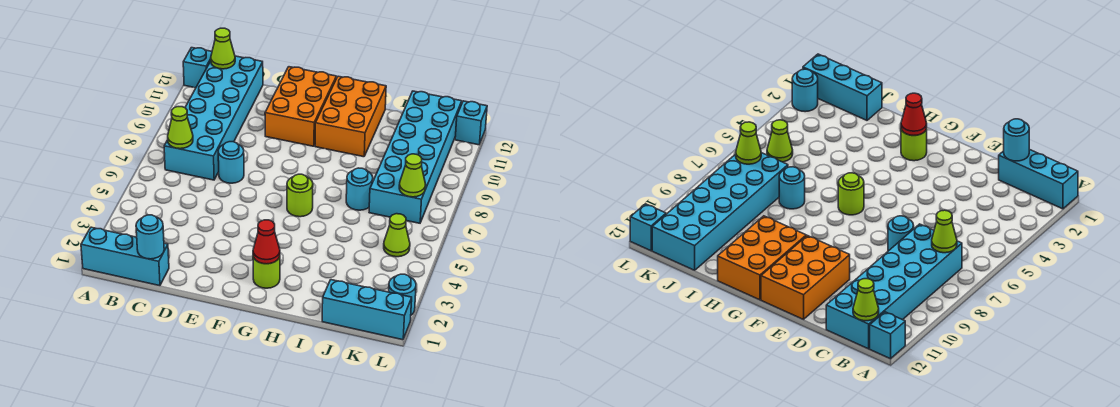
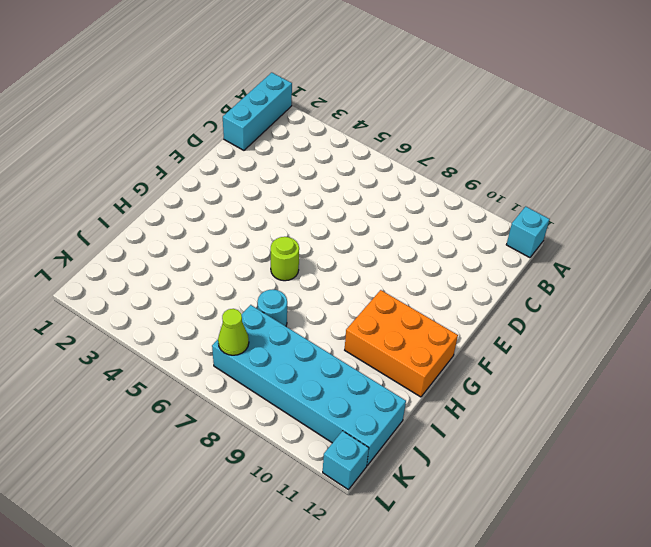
none -> cyan brick B7:C12 level 1
none -> cyan round brick D7 level 1
none -> orange brick E10:F12 level 1

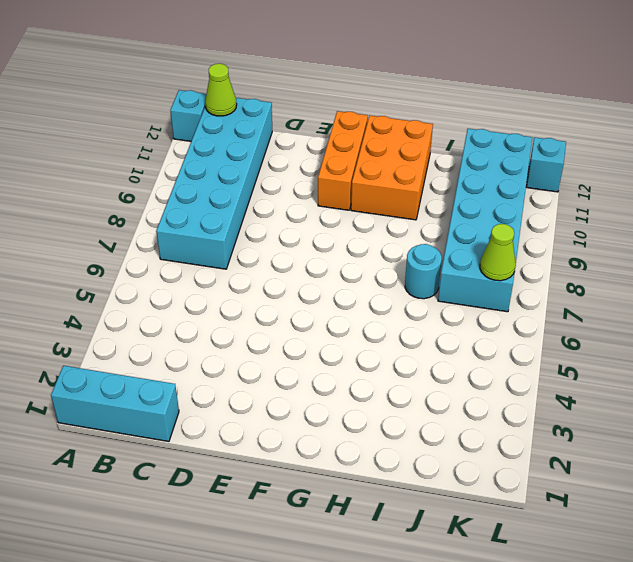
orange brick F10:F12 level 1 -> orange brick E10:F12 level 1
none -> cyan round brick D7 level 1
none -> lime round brick G2 level 1
none -> lime round brick G6 level 1

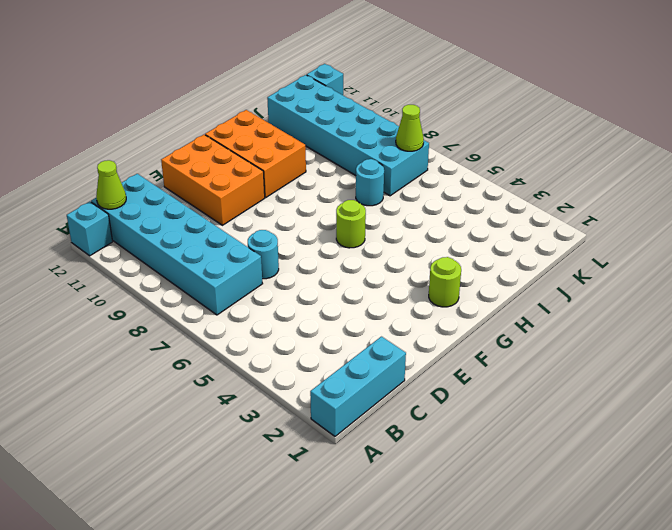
none -> cyan brick J1:L1 level 1
none -> lime cone K5 level 1
none -> cyan round brick L2 level 1

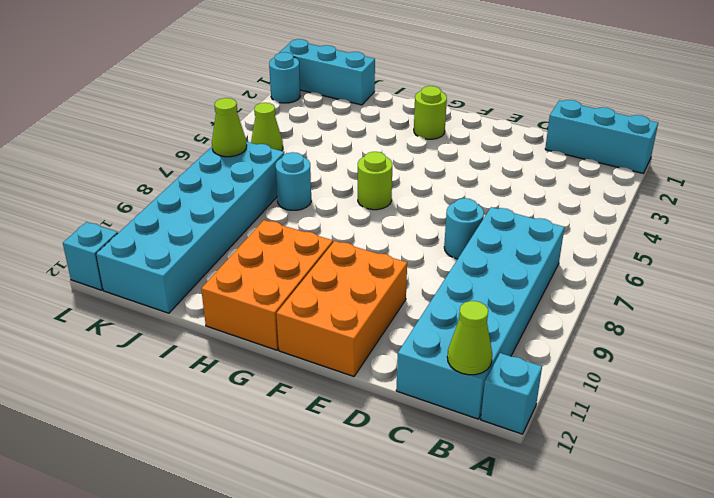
none -> lime cone B7 level 2
none -> cyan round brick C1 level 2
none -> red cone G2 level 2

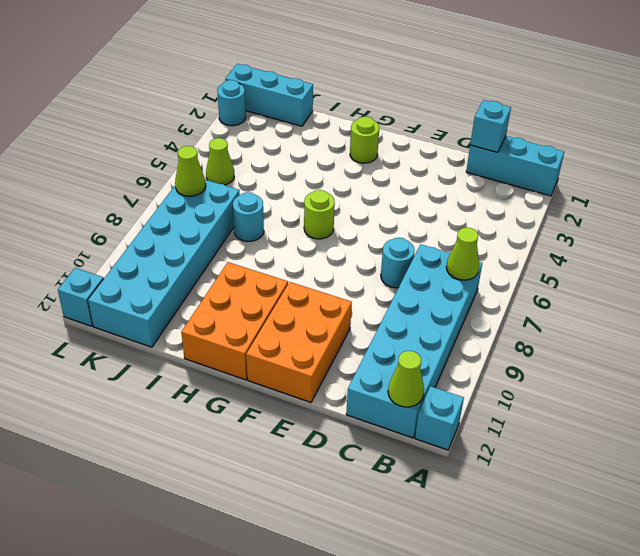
cyan brick C1 level 2 -> cyan round brick C1 level 2
none -> red cone G2 level 2

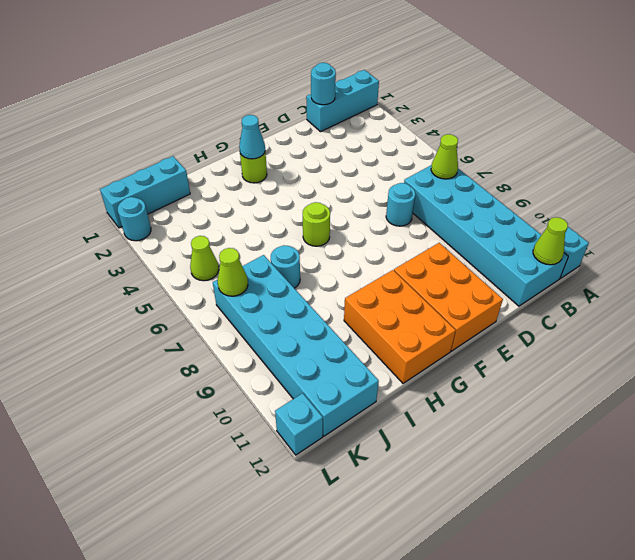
cyan cone G2 level 2 -> red cone G2 level 2

